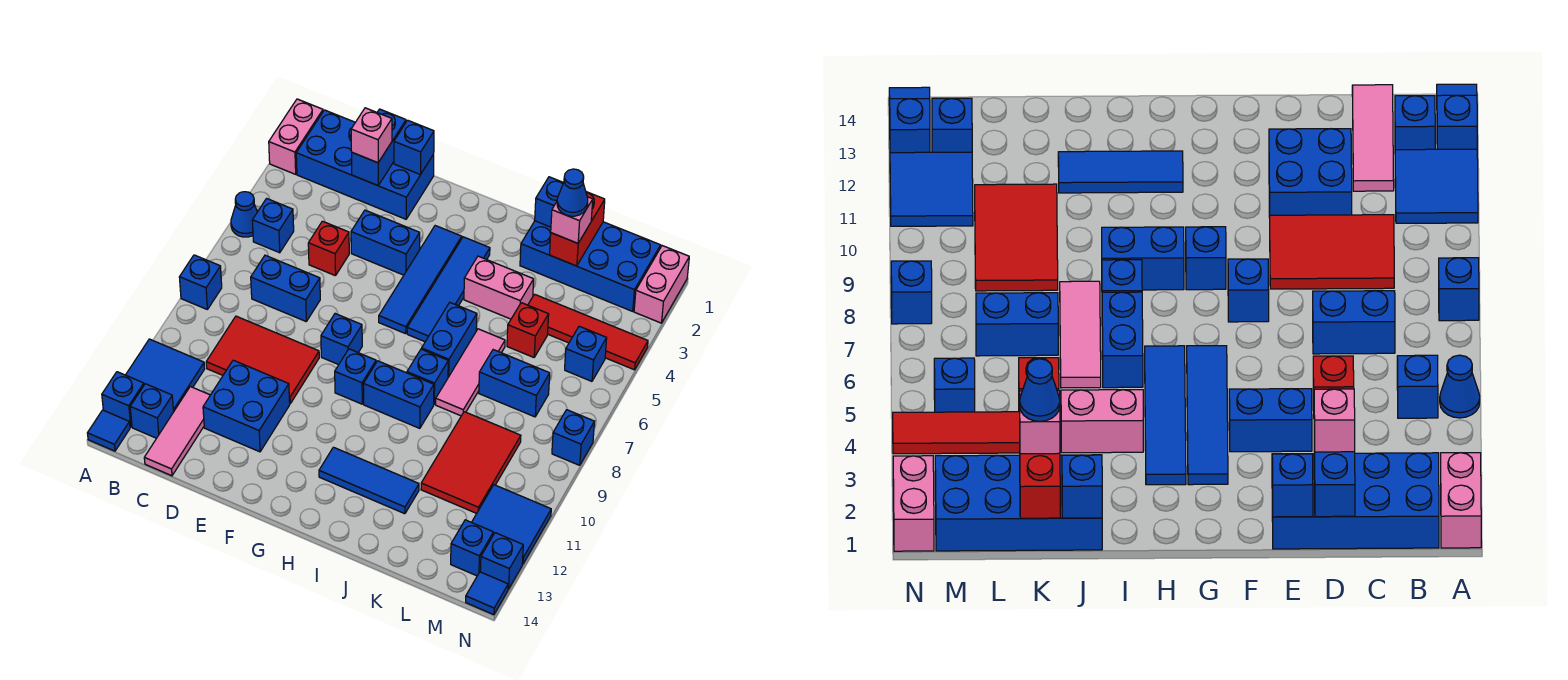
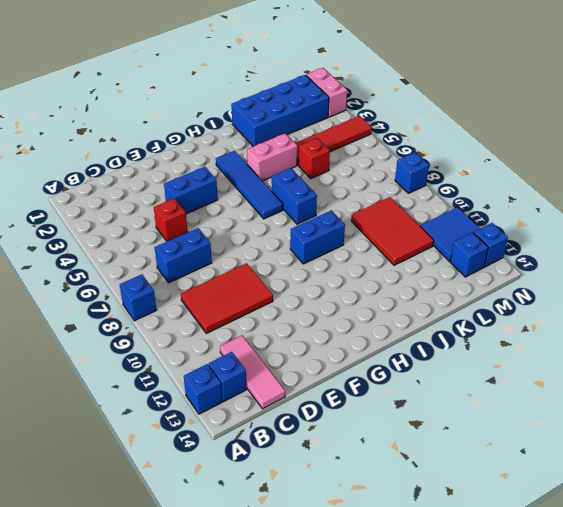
none -> pink brick A1:A2 level 1
none -> blue cone A5 level 1
none -> blue tile A11:B12 level 1
none -> blue tile A14 level 1

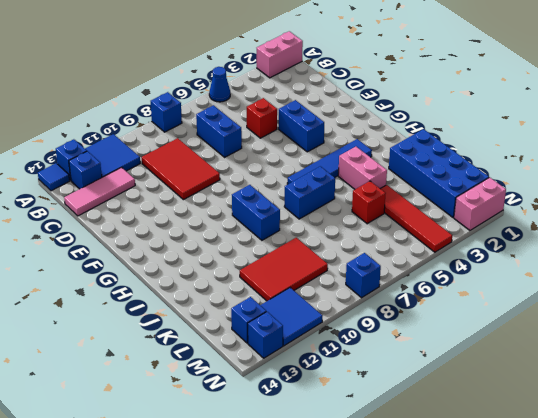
none -> blue brick B1:E2 level 1
none -> blue brick B5 level 1
none -> blue brick D11:E12 level 1
none -> blue brick F8 level 1

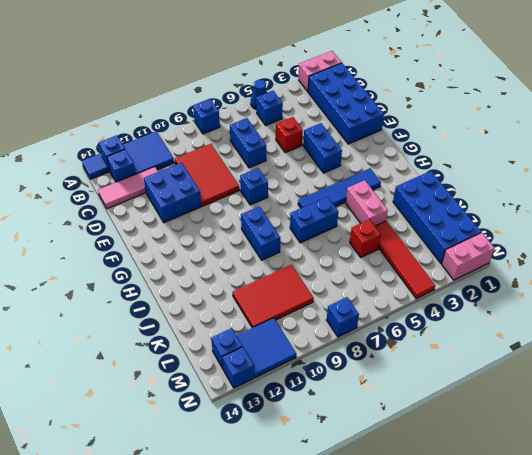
none -> blue tile G3:G6 level 1
none -> blue brick G9 level 1
none -> blue tile H12:J12 level 1
none -> blue brick I8 level 1

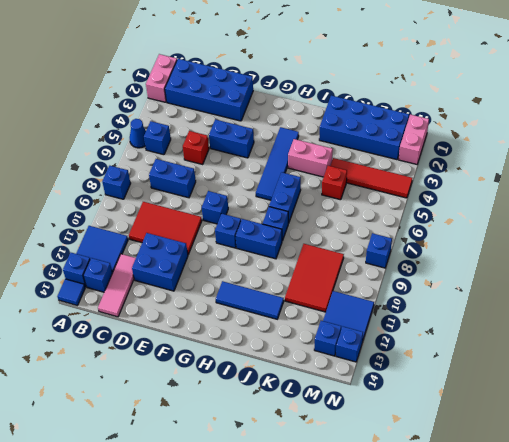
none -> blue tile G3:G6 level 1
none -> pink tile J6:J8 level 1
none -> blue brick K7:L7 level 1
none -> blue brick M5 level 1

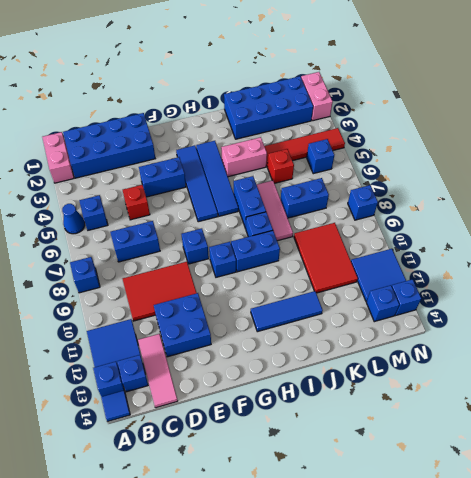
none -> blue tile N14 level 1
none -> blue brick D1:D2 level 2
none -> blue brick E1 level 2
none -> blue brick J1 level 2

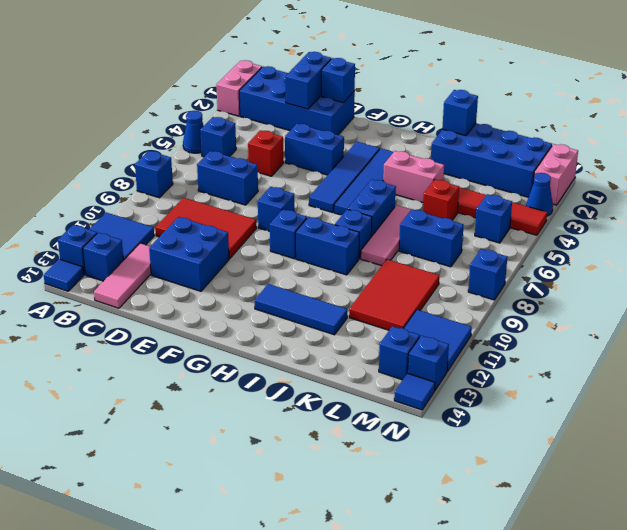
blue cone N3 level 1 -> blue cone K2 level 4
none -> red brick K1:K2 level 2
none -> pink brick D2 level 3
none -> pink brick K2 level 3

